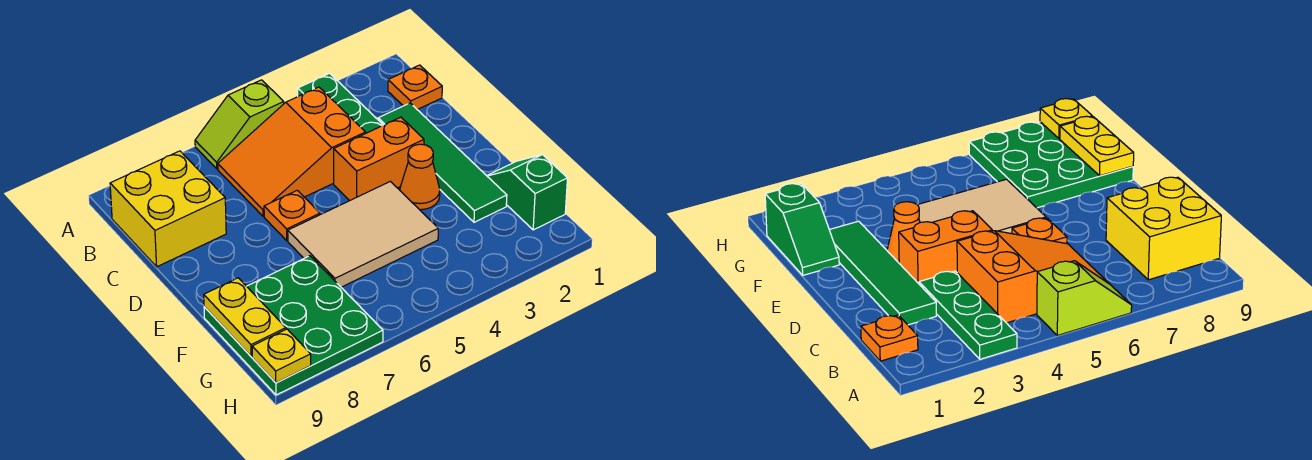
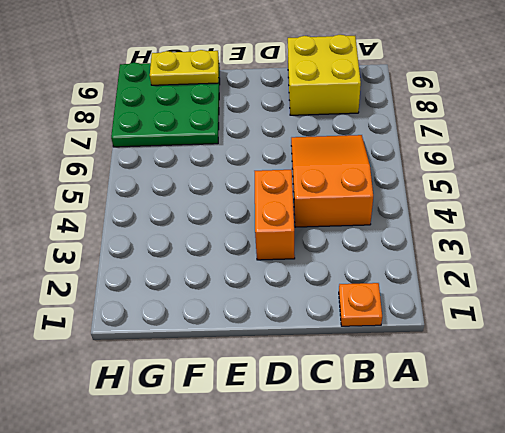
none -> green plate A3:C3 level 1
none -> lime slope A5:A6 level 1 top 5
none -> green tile C2:F2 level 1

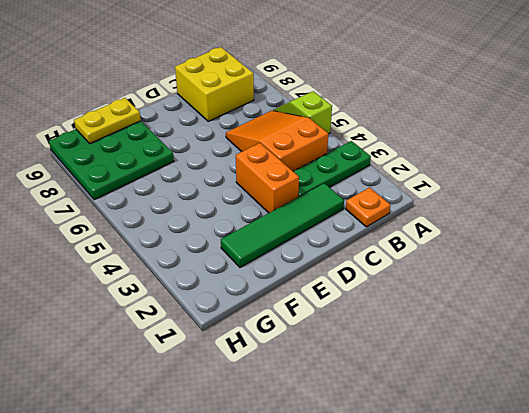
none -> orange plate D6 level 1
none -> orange cone E3 level 1
none -> tan tile E4:F6 level 1

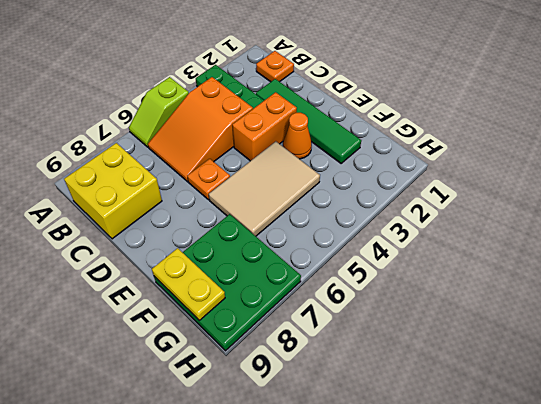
none -> green slope F1:G1 level 1 top G
none -> yellow plate H9 level 2

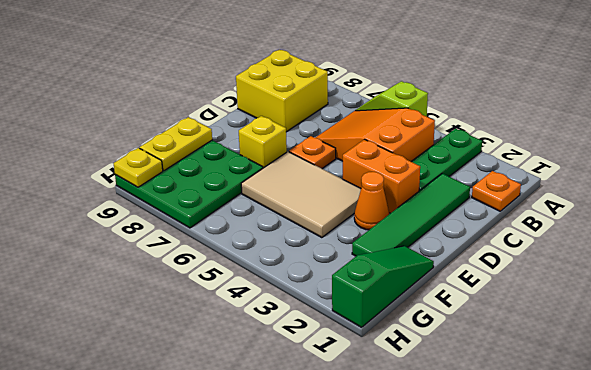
yellow brick E7 level 1 -> none
green slope F1:H1 level 1 top H -> green slope F1:G1 level 1 top G

